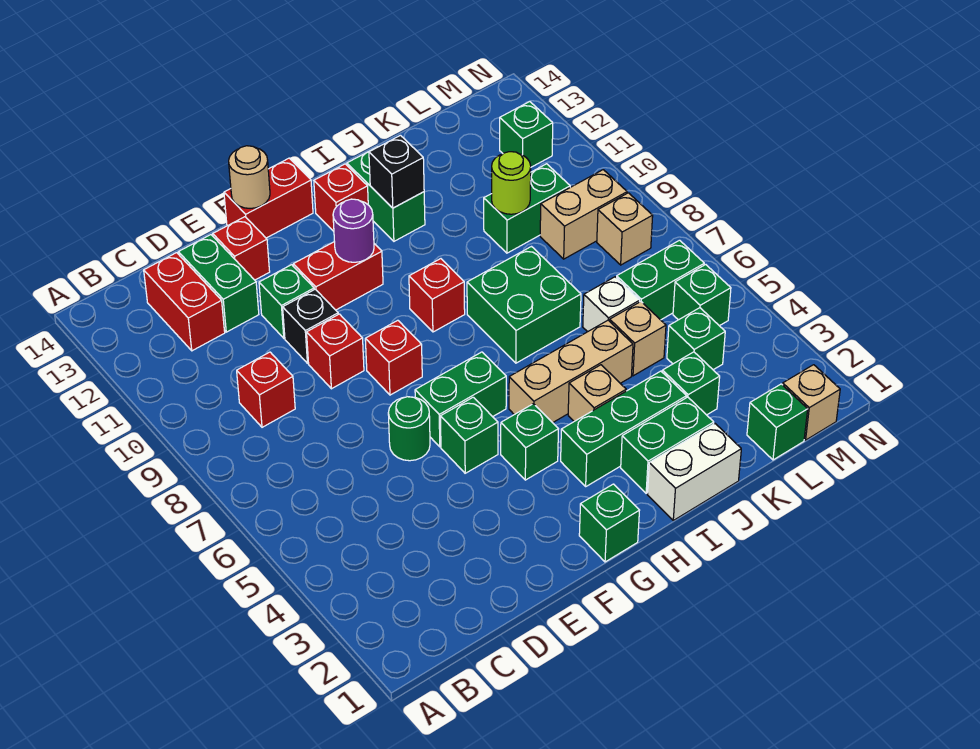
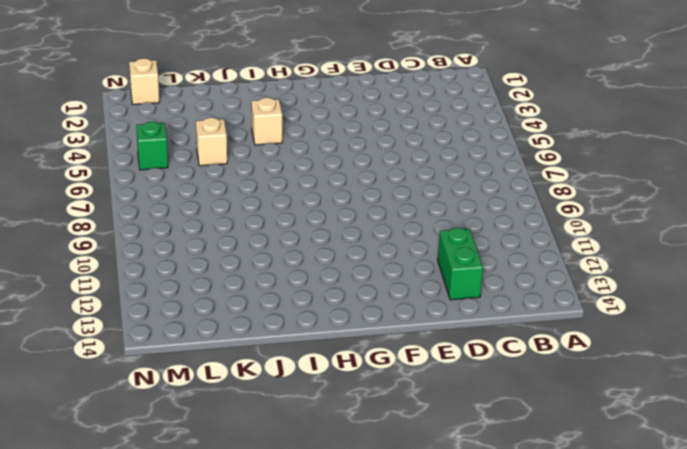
none -> red brick C9 level 1
none -> red brick C12:C13 level 1
none -> green round brick E6 level 1
none -> red brick E9 level 1

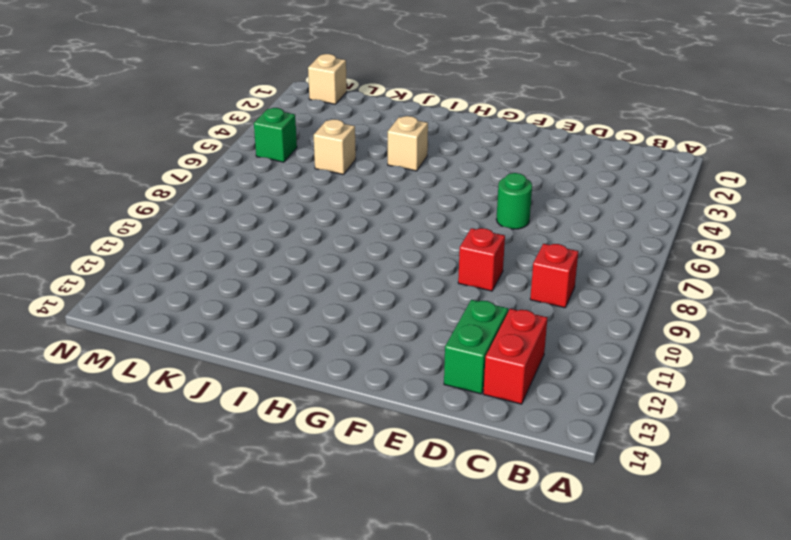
none -> black brick E10 level 1
none -> green brick E11 level 1
none -> red brick E13 level 1
none -> green brick F5 level 1

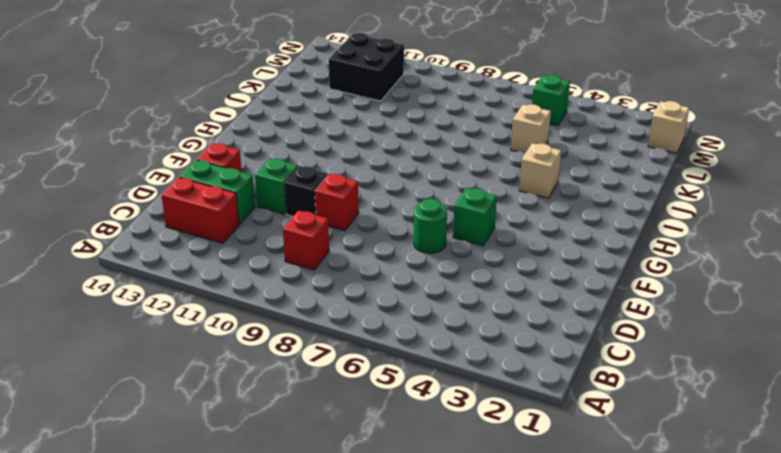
black brick L11:M12 level 1 -> green brick M12 level 1
none -> green brick F6:G6 level 1
none -> red brick F8 level 1
none -> red brick F11:G11 level 1
none -> red brick F14:G14 level 1

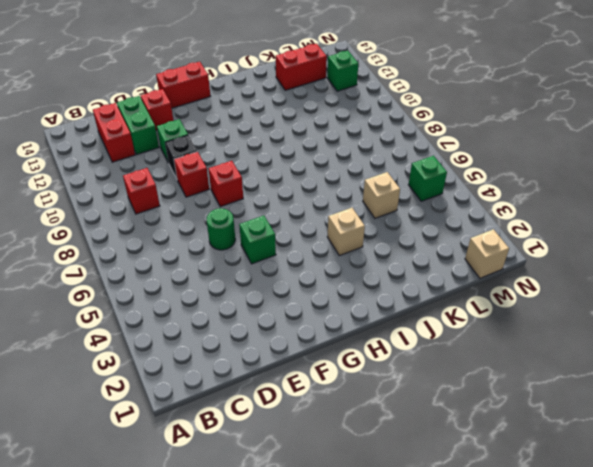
red brick K13:L13 level 1 -> red brick F11:G11 level 1
none -> green brick F6:G6 level 1
none -> green brick G1 level 1
none -> green brick G4 level 1
none -> green brick H3:J3 level 1

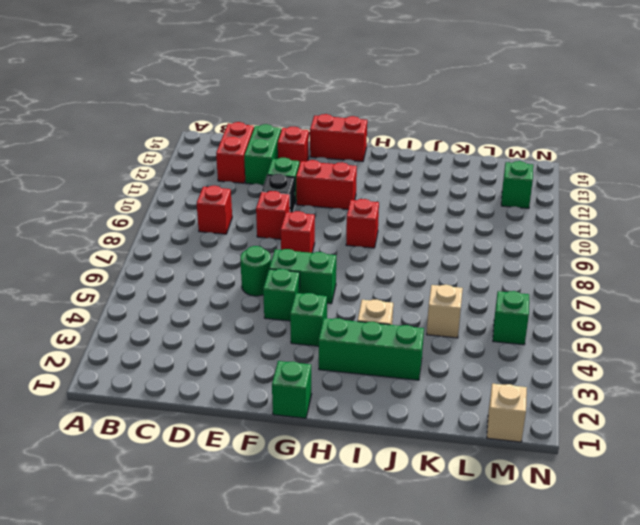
none -> tan brick H5:J5 level 1
none -> red brick H13 level 1
none -> white brick I1:J1 level 1
none -> green brick I2:J2 level 1

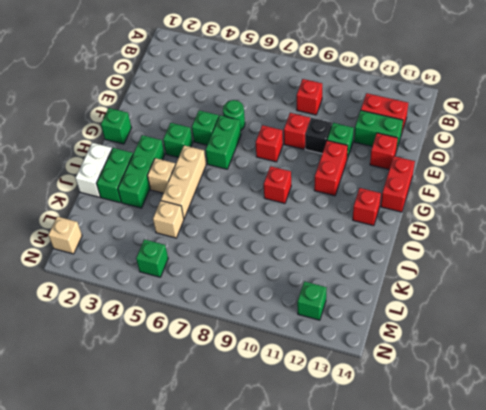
none -> green brick I7:J8 level 1
none -> green brick I12:I13 level 1
none -> green brick K3 level 1
none -> white brick K6 level 1

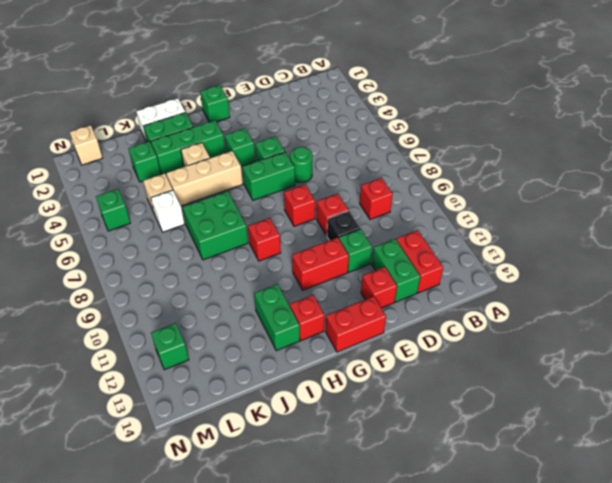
none -> green brick K10:L10 level 1
none -> green brick L1 level 1
none -> green brick L4 level 1
none -> green brick L6:M6 level 1

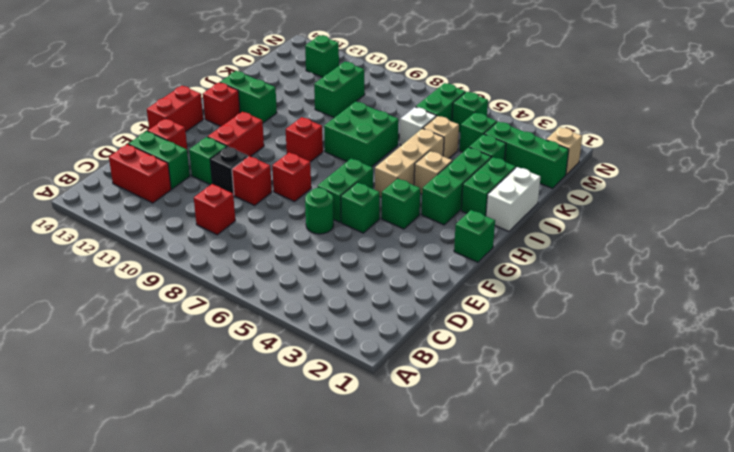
green brick L1:L3 level 1 -> green brick L1 level 1
none -> tan brick L9:M9 level 1
none -> tan brick M8 level 1
none -> tan round brick F14 level 2
none -> purple round brick G11 level 2

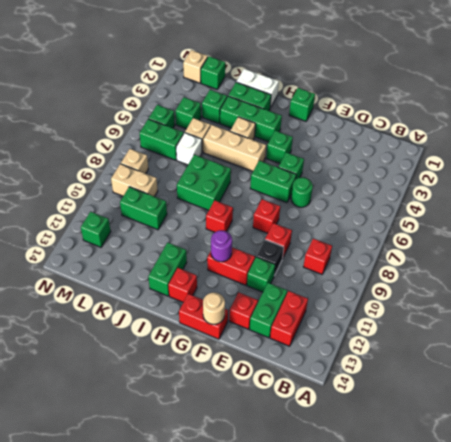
none -> black brick I12 level 2
none -> lime round brick K10 level 2

